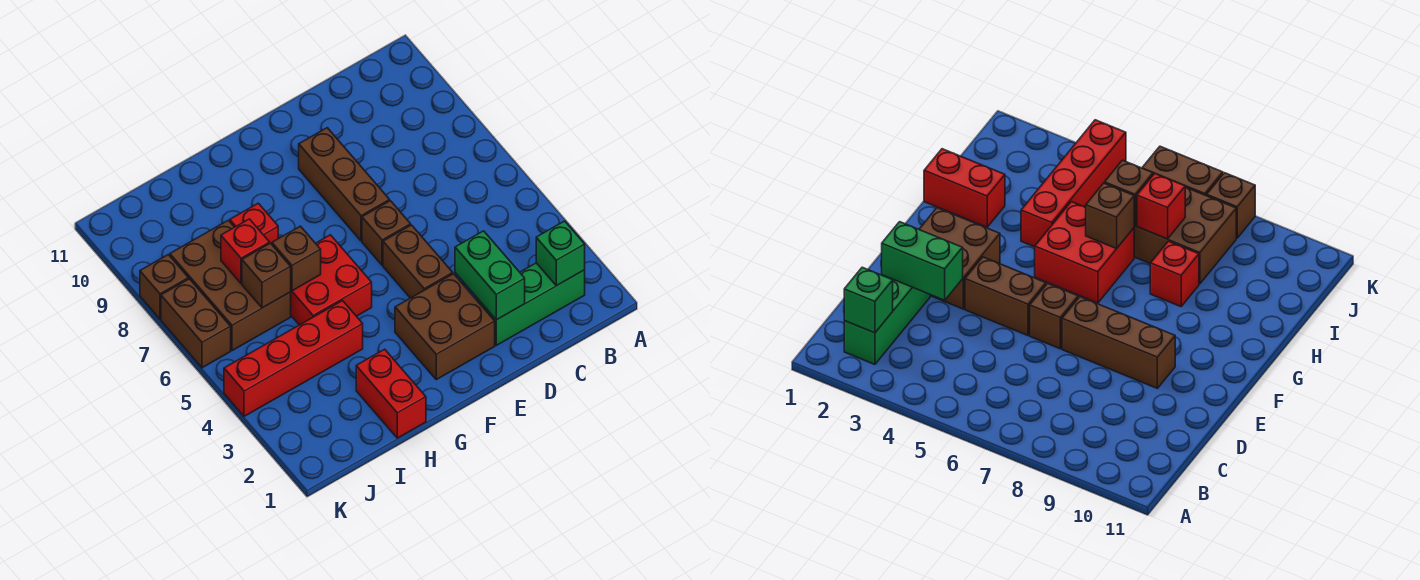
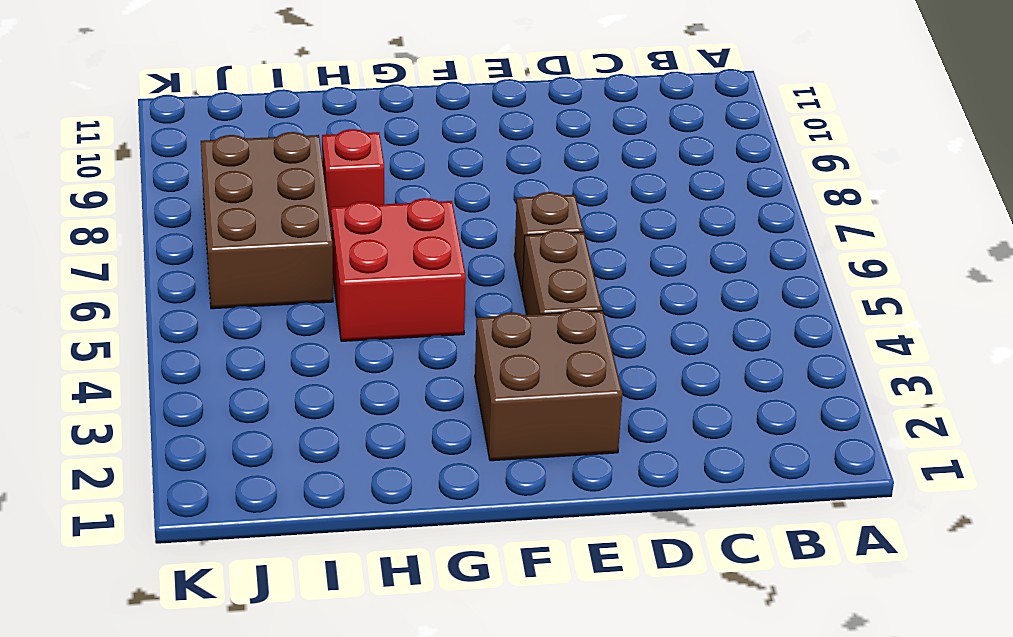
none -> green brick B2:D2 level 1
none -> brown brick E7:E9 level 1
none -> red brick H1:H2 level 1

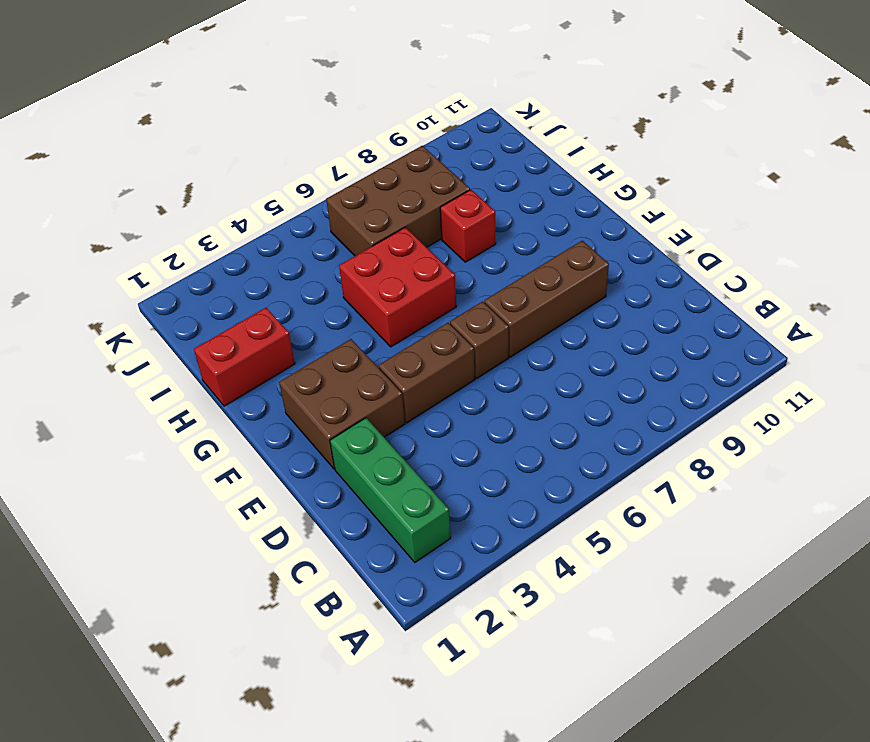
none -> red brick H4:K4 level 1
none -> brown brick K6:K7 level 1
none -> brown brick K8 level 1

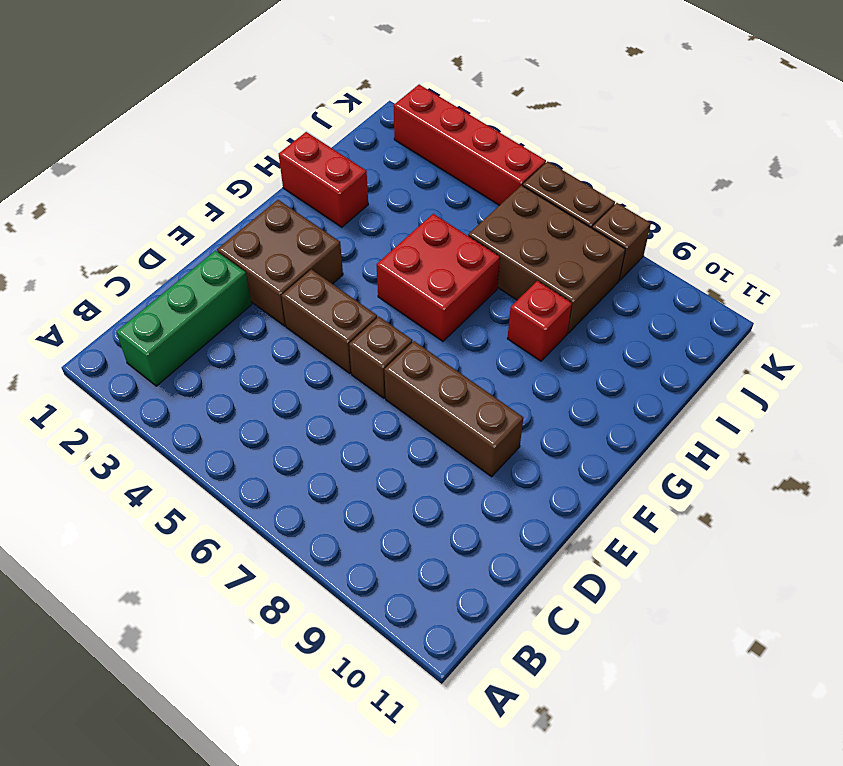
red brick K2:K5 level 1 -> red brick H4:K4 level 1
none -> green brick B2 level 2
none -> green brick D2:D3 level 2
none -> brown brick H6 level 2

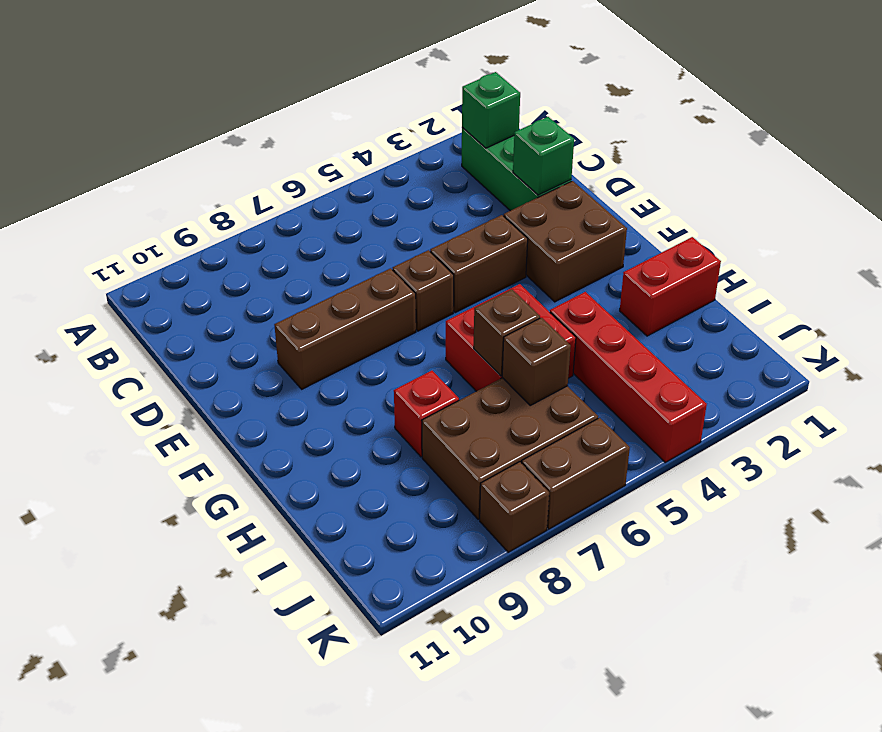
green brick D2 level 2 -> green brick D2:D3 level 2
none -> red brick I7 level 2

